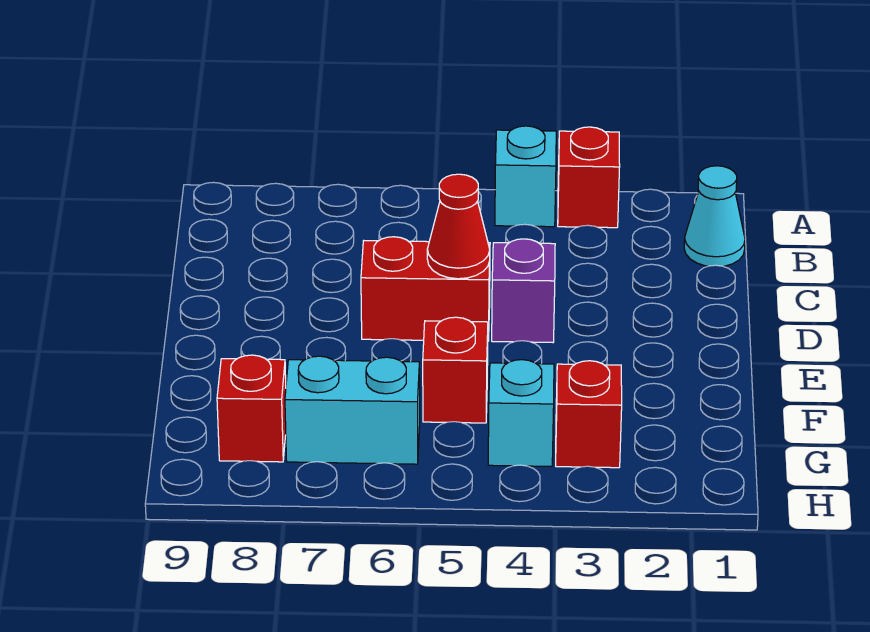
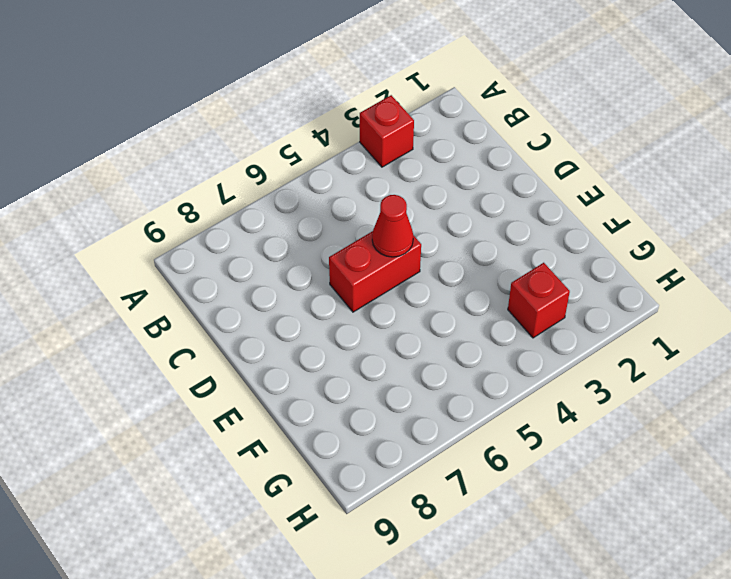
none -> cyan brick A4 level 1
none -> cyan cone B1 level 1

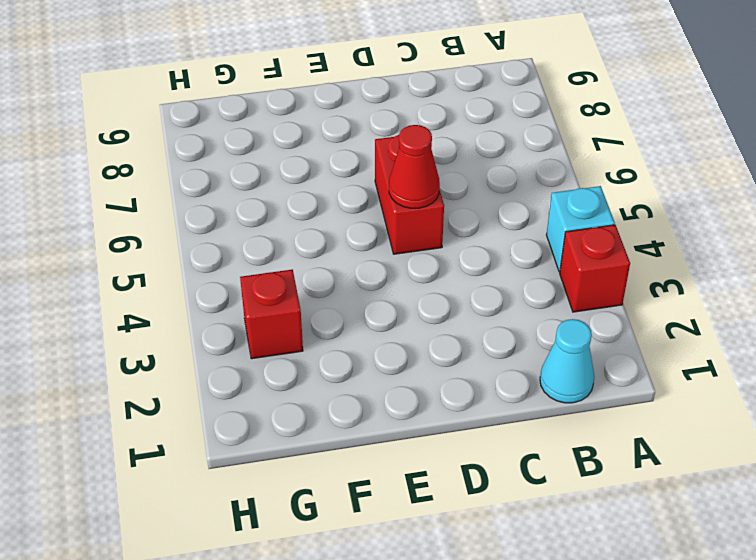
none -> purple brick D4 level 1
none -> red brick F5 level 1

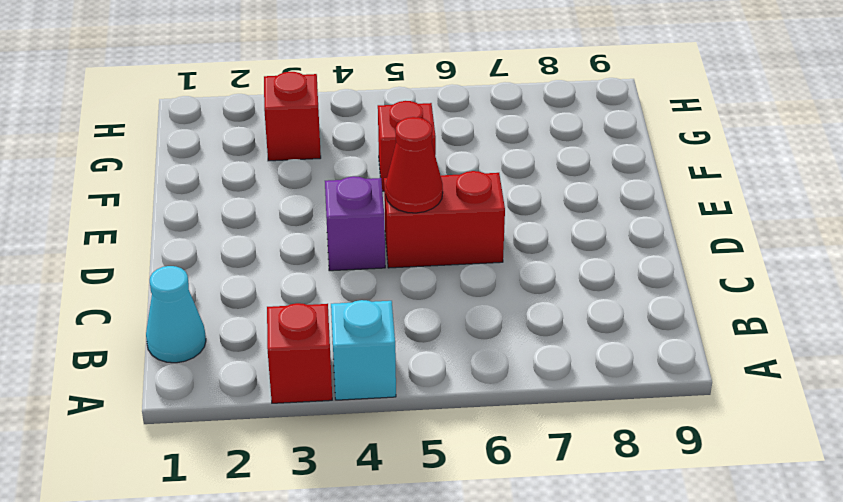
none -> cyan brick G4 level 1
none -> cyan brick G6:G7 level 1

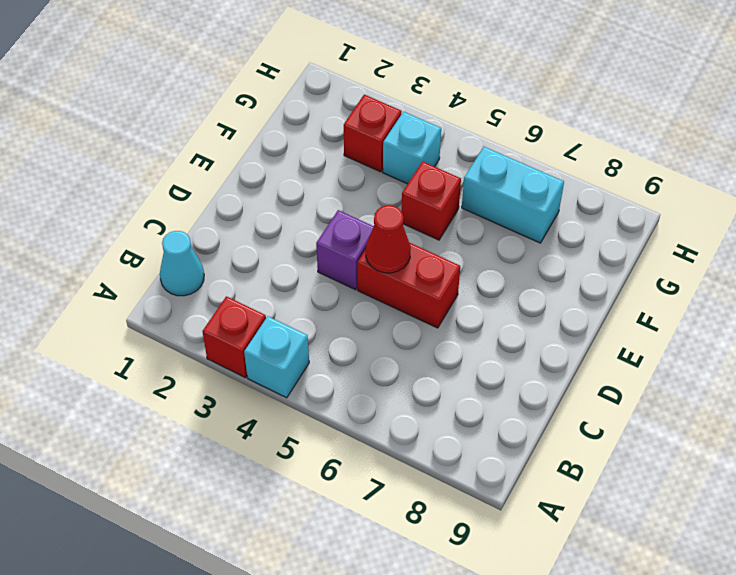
none -> red brick G8 level 1

